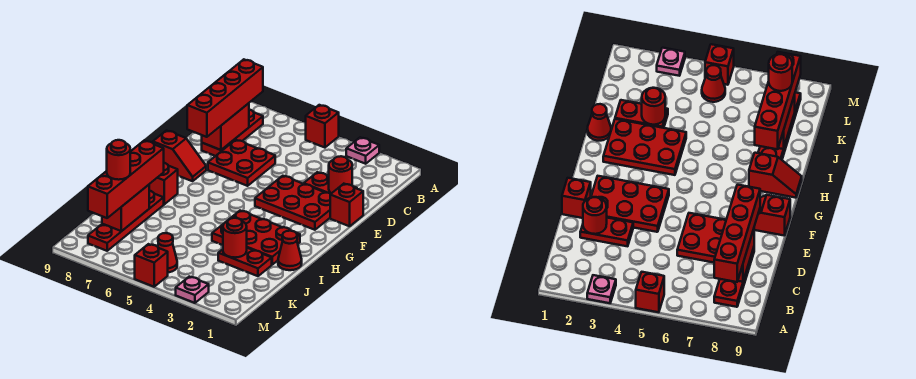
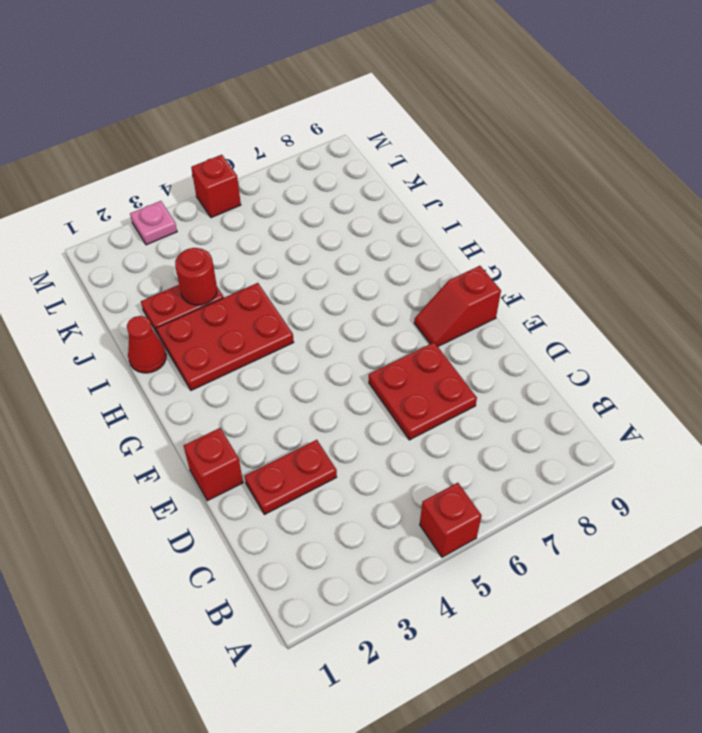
none -> pink plate A3 level 1
none -> red plate B8:D8 level 1
none -> red plate E2:F4 level 1

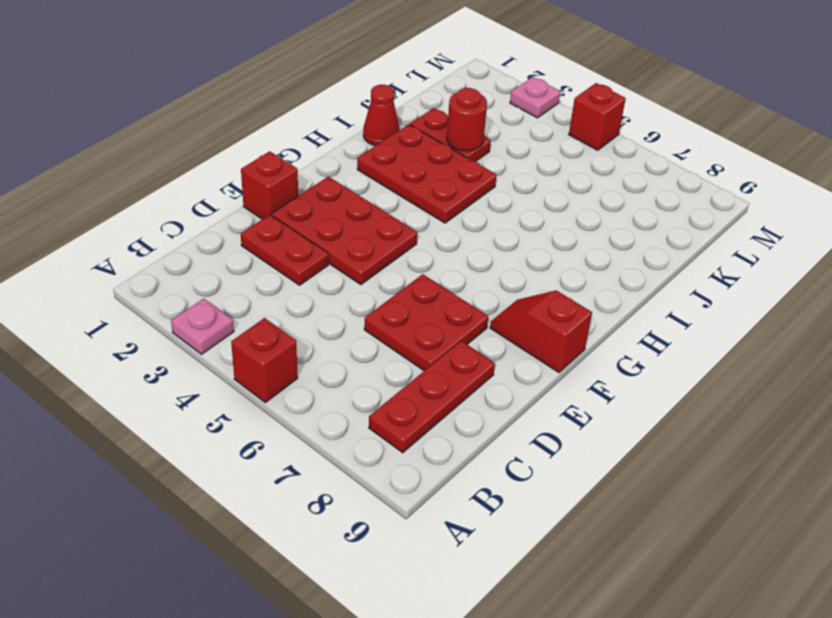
none -> red slope H8:H9 level 1 top 8
none -> red plate I8:L8 level 1
none -> red cone L5 level 1

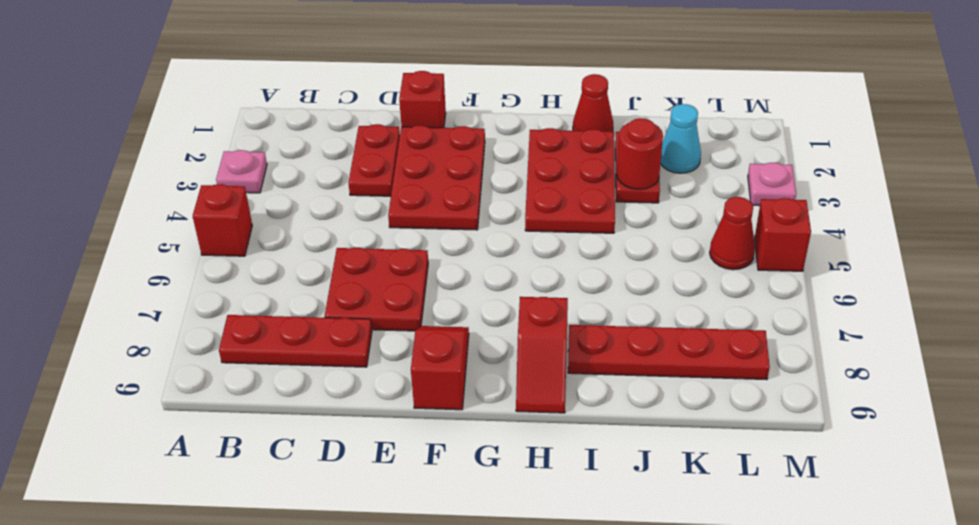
cyan cone K2 level 1 -> none
none -> red brick C8:D8 level 2
none -> red round brick D2 level 2
none -> red brick J8:K8 level 2

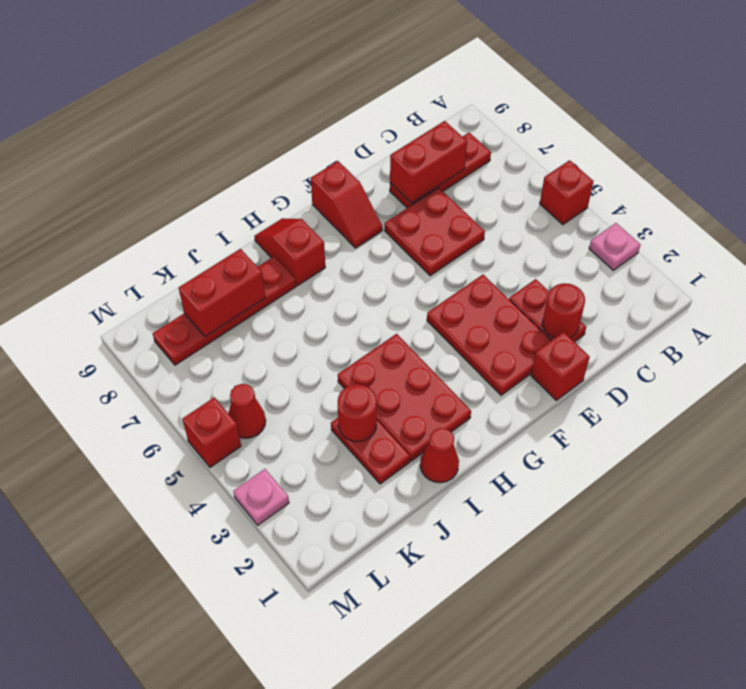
none -> red brick B8:E8 level 3
none -> red brick I8:L8 level 3
none -> red round brick K8 level 4

